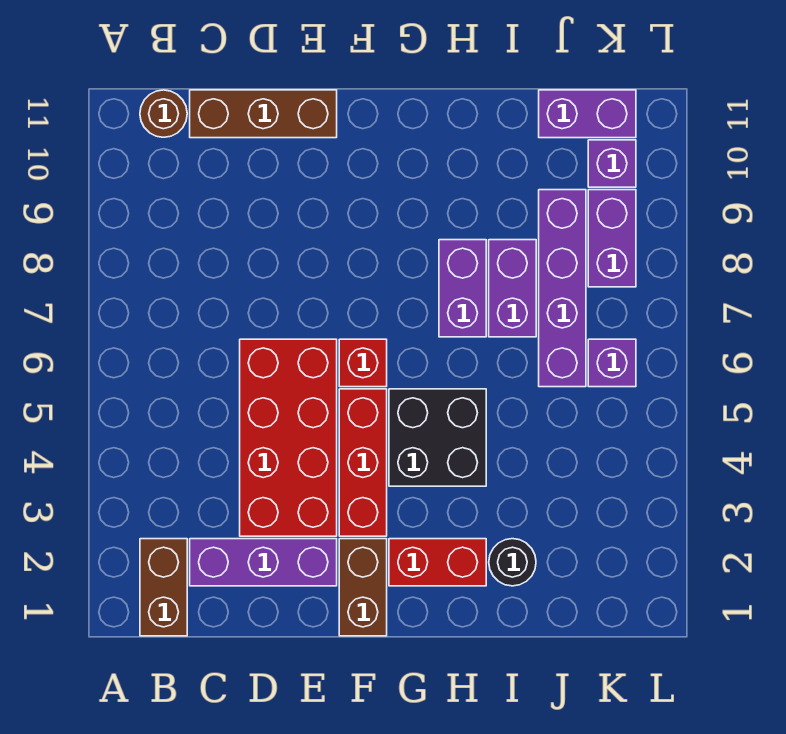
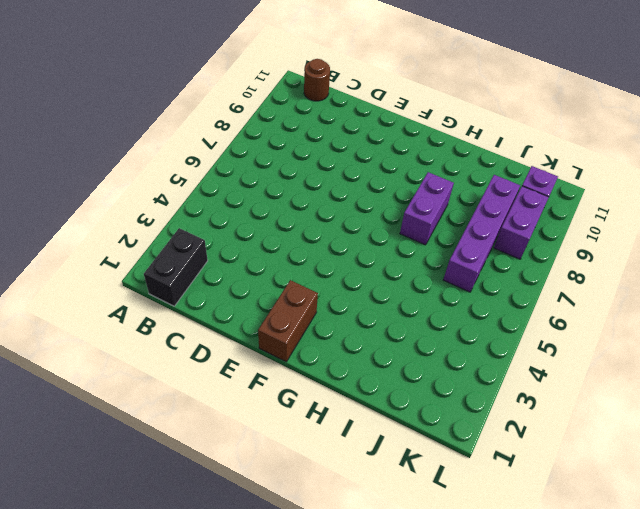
black brick B1:B2 level 1 -> brown brick B1:B2 level 1
none -> purple brick C2:E2 level 1
none -> brown brick C11:E11 level 1
none -> red brick D3:E6 level 1

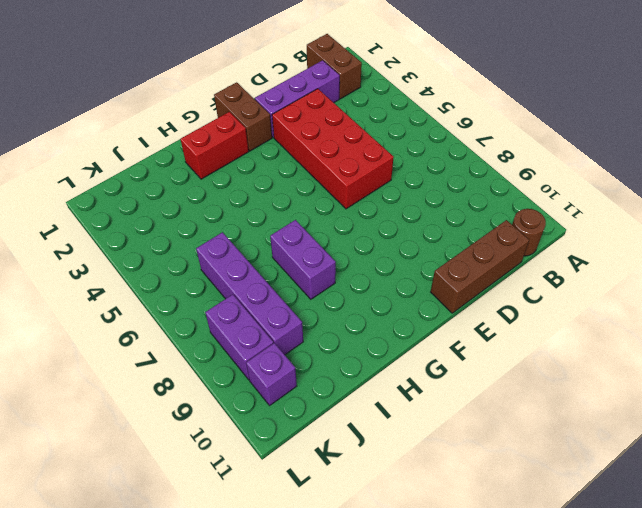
none -> red brick F3:F5 level 1
none -> red brick F6 level 1
none -> black brick G4:H5 level 1

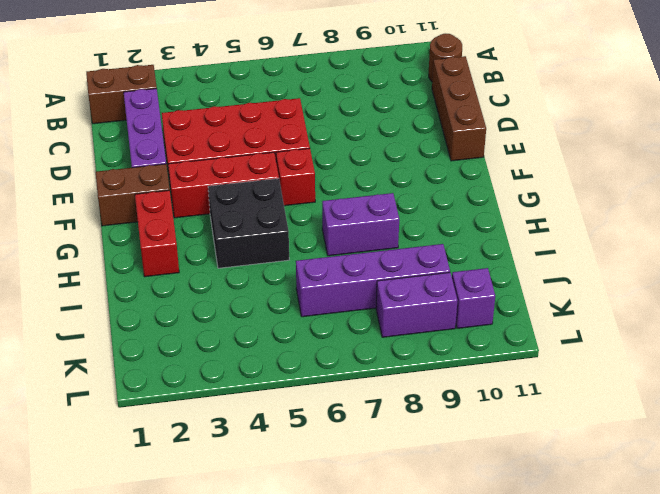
none -> black round brick I2 level 1
none -> purple brick I7:I8 level 1
none -> purple brick J11:K11 level 1

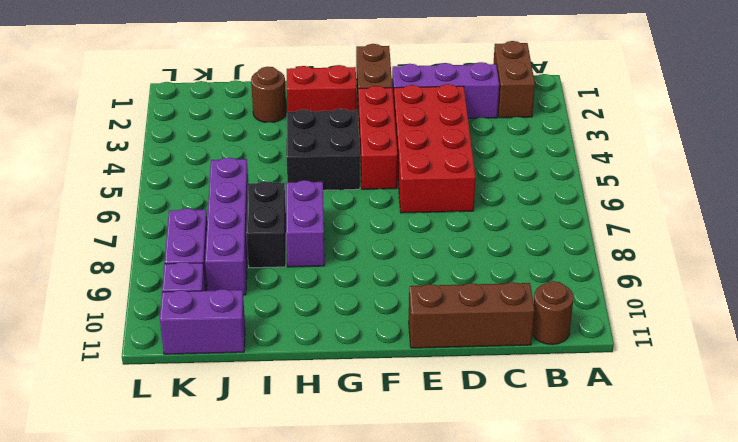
brown round brick I2 level 1 -> black round brick I2 level 1
black brick I7:I8 level 1 -> purple brick I7:I8 level 1
none -> red brick F6 level 1
none -> purple brick K6 level 1

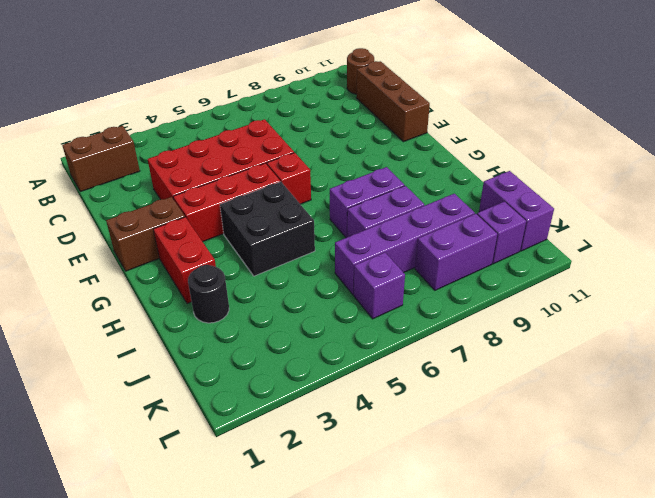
none -> purple brick C2:E2 level 1

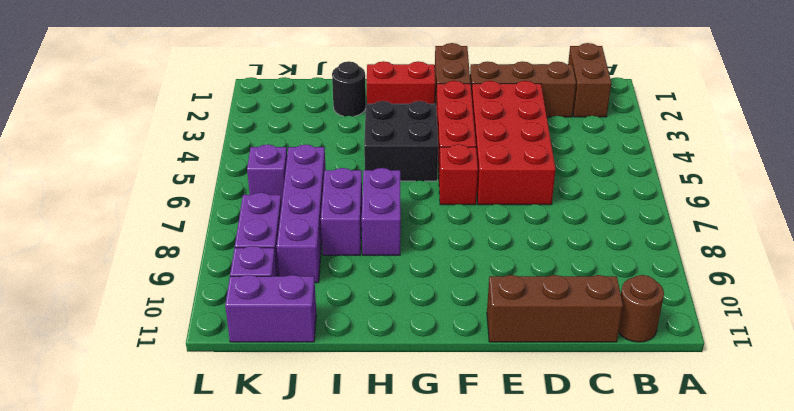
brown brick C2:E2 level 1 -> purple brick C2:E2 level 1

